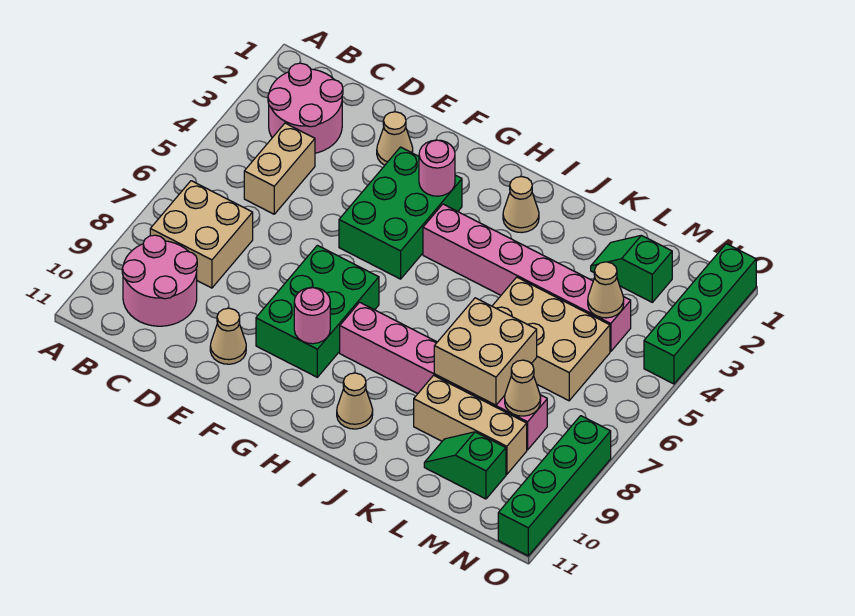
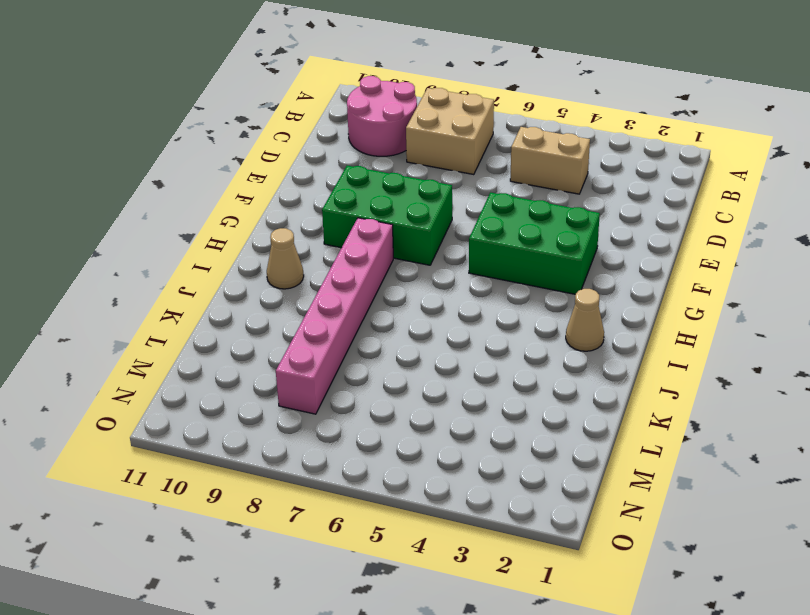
none -> pink round brick B2:C3 level 1
none -> tan cone E2 level 1
none -> tan cone E10 level 1

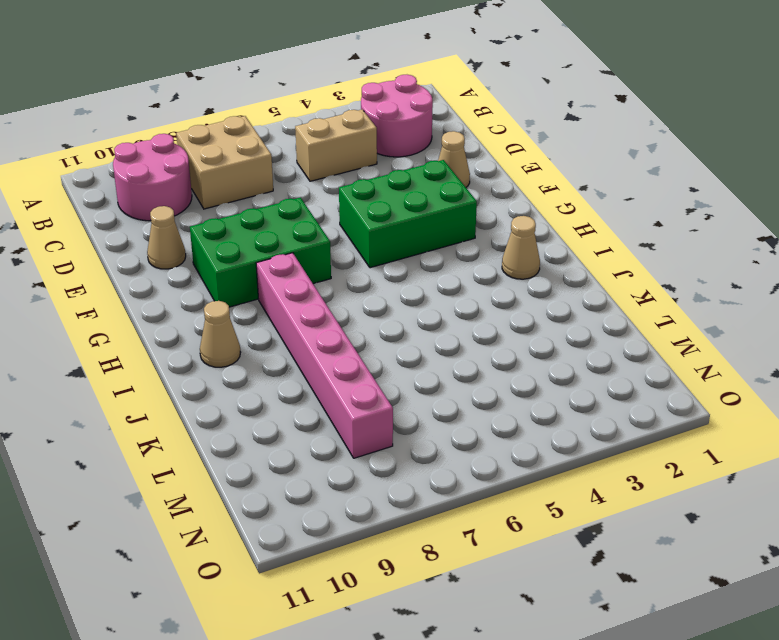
none -> pink brick H4:M4 level 1
none -> tan brick K5:M6 level 1
none -> tan brick K9:M9 level 1

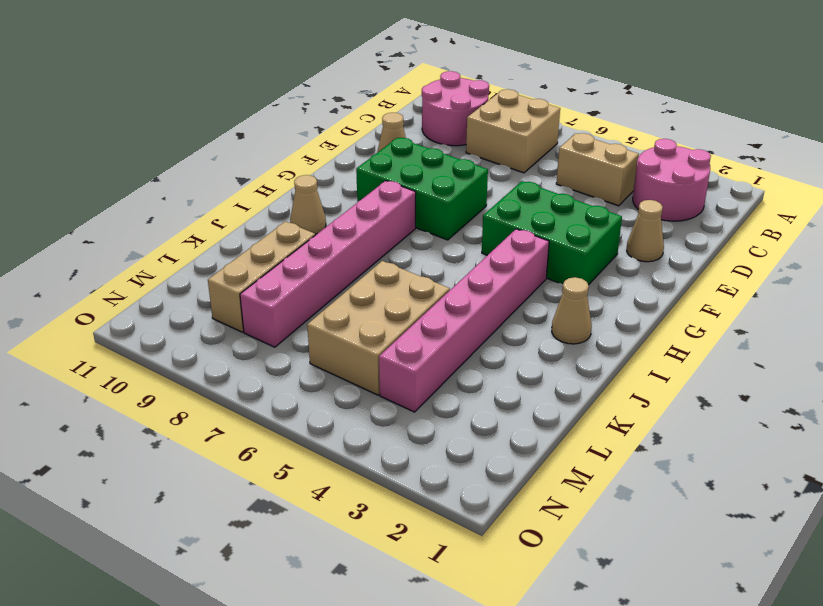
none -> green slope L2:M2 level 1 top M
none -> green slope L10:M10 level 1 top M
none -> green brick O1:O4 level 1

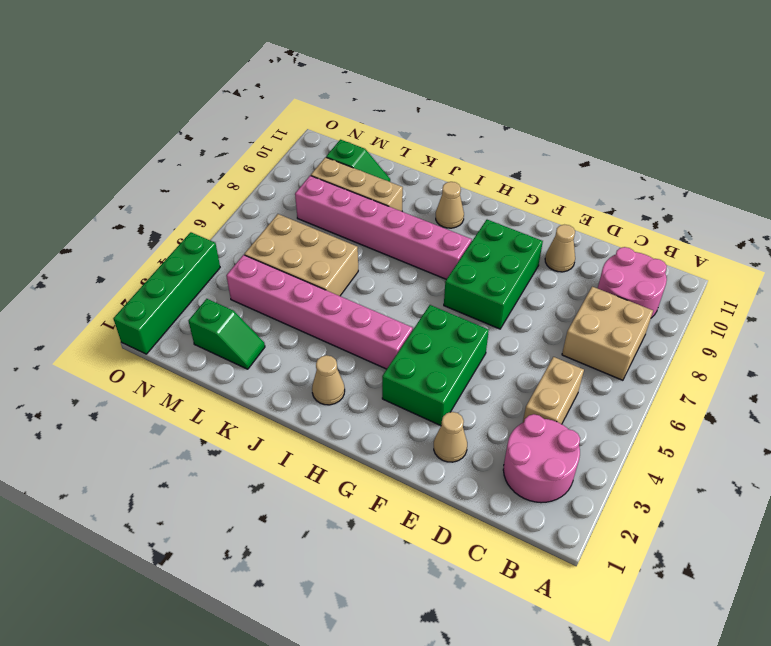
none -> green brick O8:O11 level 1
none -> pink round brick G3 level 2
none -> pink round brick G9 level 2

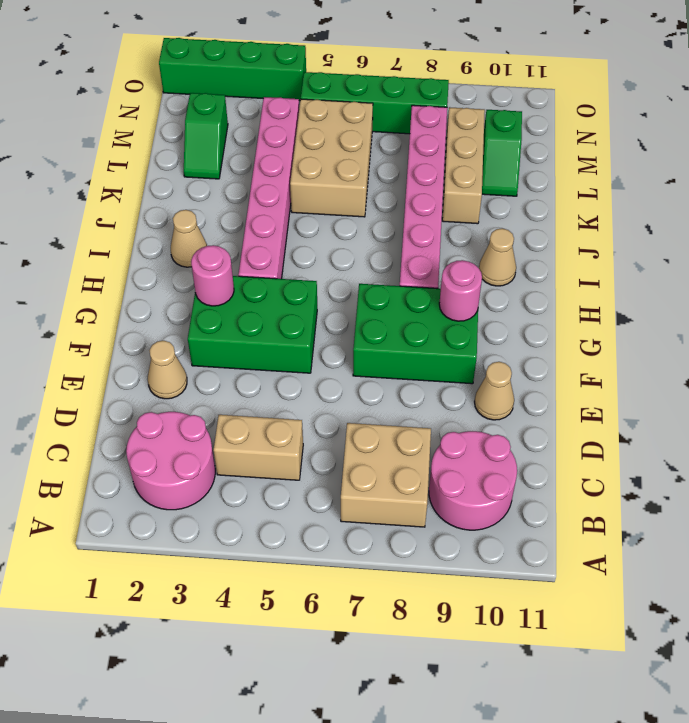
green brick N5:N8 level 1 -> green brick O8:O11 level 1
none -> tan brick K7:L8 level 2
none -> tan cone M4 level 2
none -> tan cone M8 level 2

